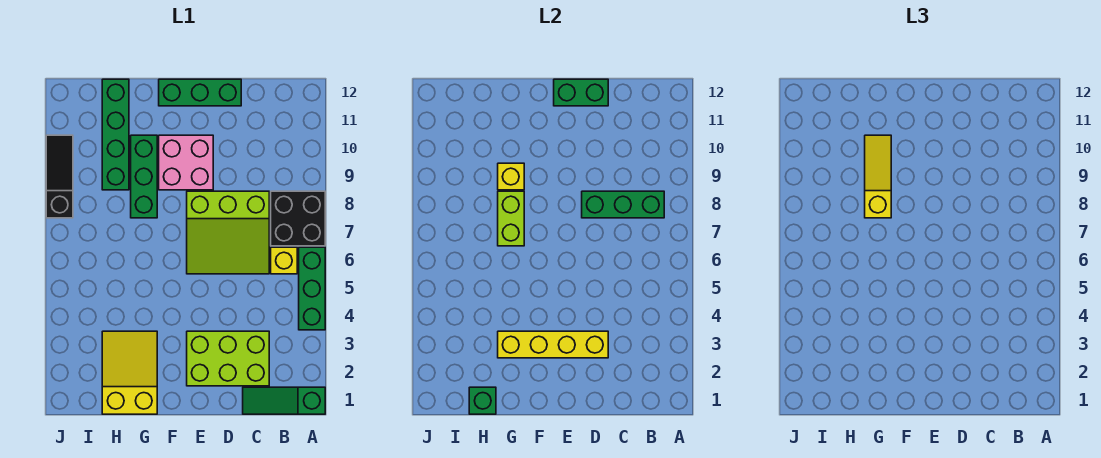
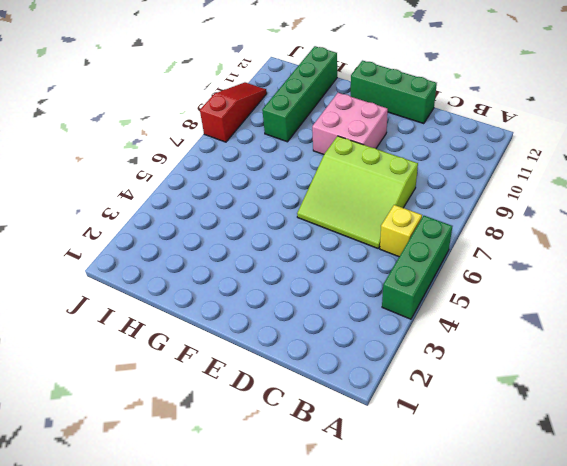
red slope J8:J10 level 1 top 8 -> black slope J8:J10 level 1 top 8
none -> green slope A1:C1 level 1 top A
none -> black brick A7:B8 level 1
none -> lime brick C2:E3 level 1

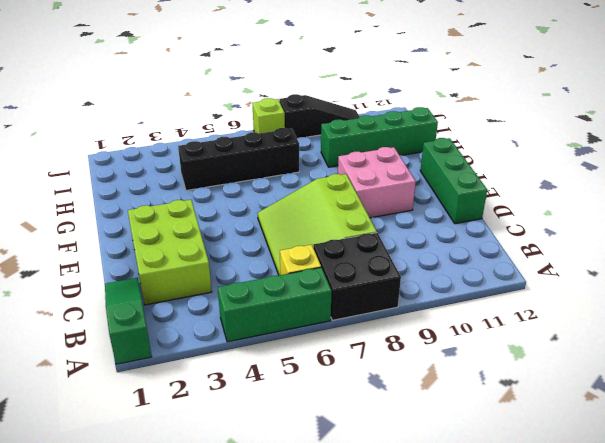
black brick H4:H7 level 1 -> none
lime brick J7 level 1 -> none
none -> yellow slope G1:H3 level 1 top 1
none -> green brick G8:G10 level 1
none -> green brick B8:D8 level 2

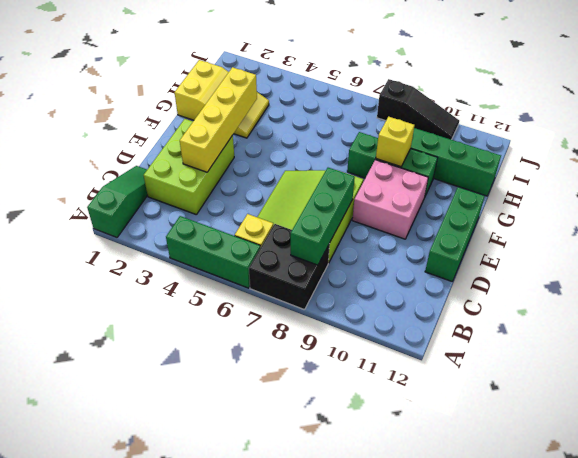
none -> green brick D12:E12 level 2
none -> lime brick G7:G8 level 2
none -> green brick H1 level 2

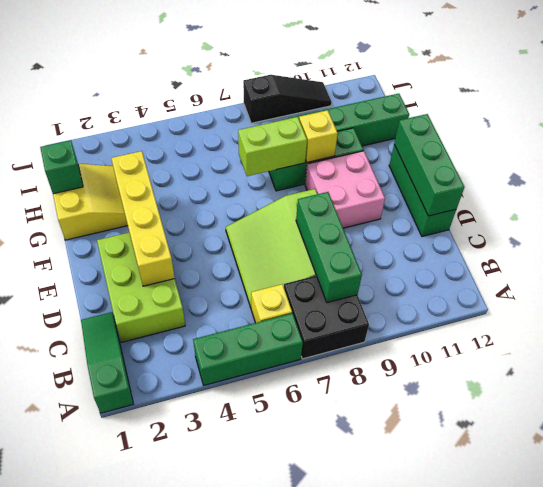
green brick D12:F12 level 2 -> green brick D12:E12 level 2
none -> yellow slope G8:G10 level 3 top 8

